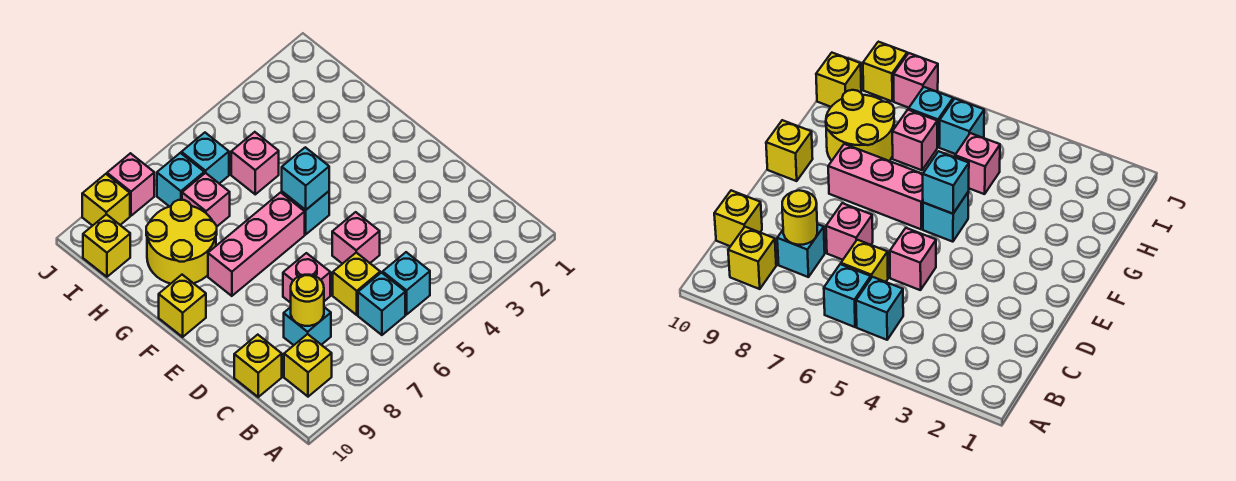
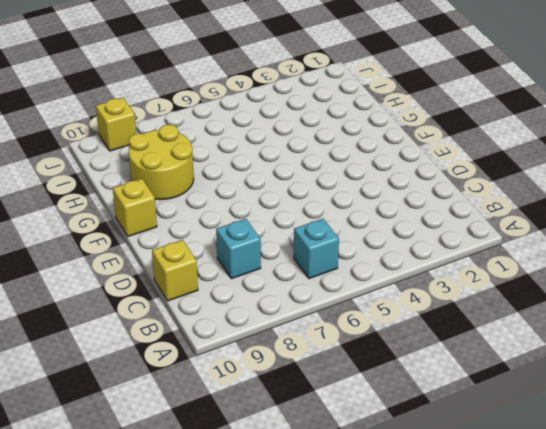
none -> cyan brick B5 level 1
none -> yellow brick B9 level 1
none -> yellow brick C6 level 1

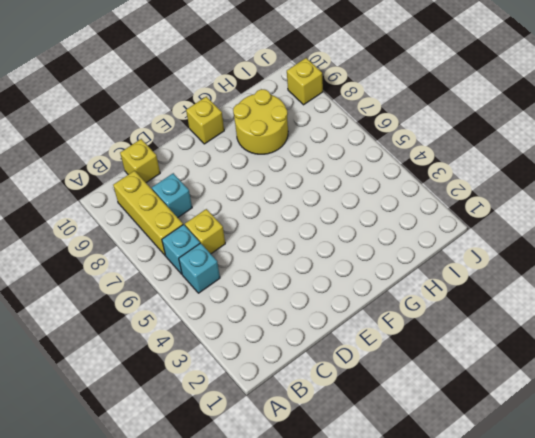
yellow brick B7:B9 level 1 -> yellow brick B9 level 1
none -> pink brick D5 level 1
none -> pink brick D7 level 1
none -> cyan brick F5 level 1

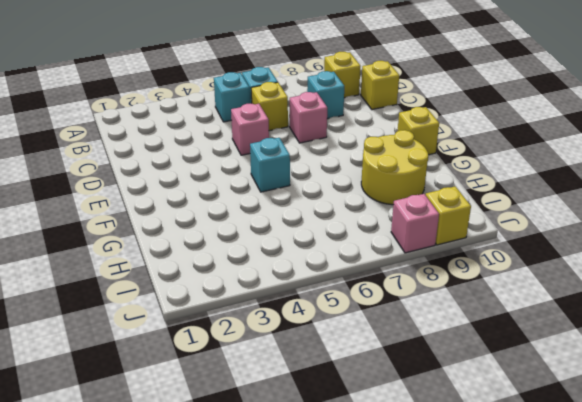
none -> pink brick F6:F8 level 1
none -> pink brick H5 level 1
none -> pink brick H7 level 1

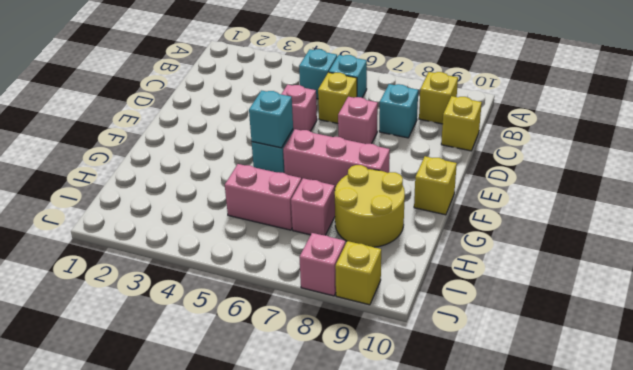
pink brick H5:H6 level 1 -> pink brick H5 level 1
none -> cyan brick I6 level 1
none -> cyan brick I7 level 1
none -> yellow brick I10 level 1

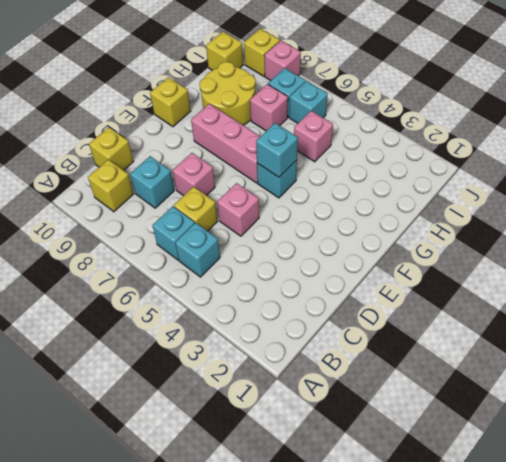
none -> yellow round brick C8 level 2

